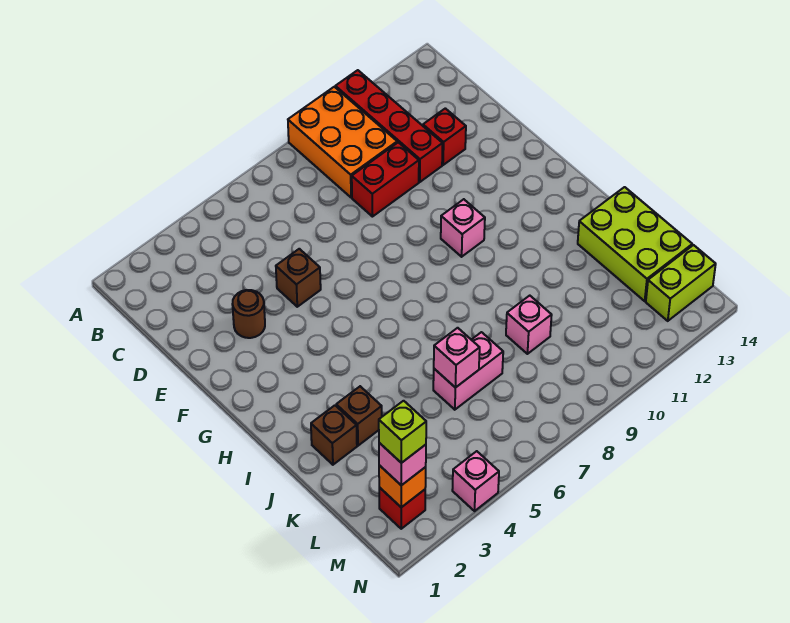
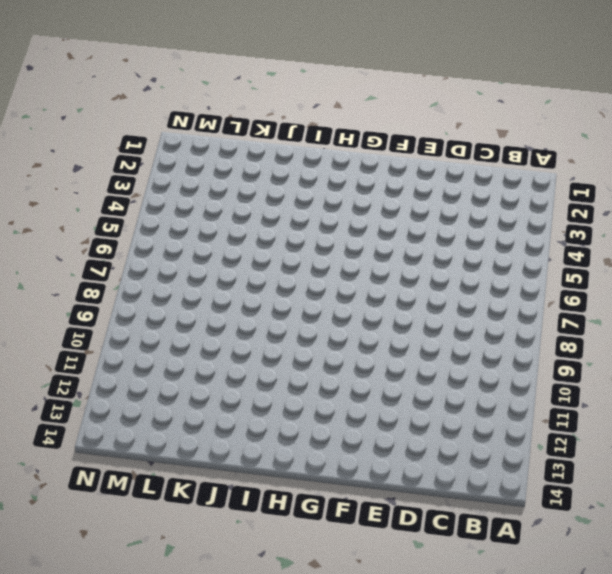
none -> orange brick A9:C10 level 1
none -> red brick A11:D11 level 1
none -> red brick D9:D10 level 1

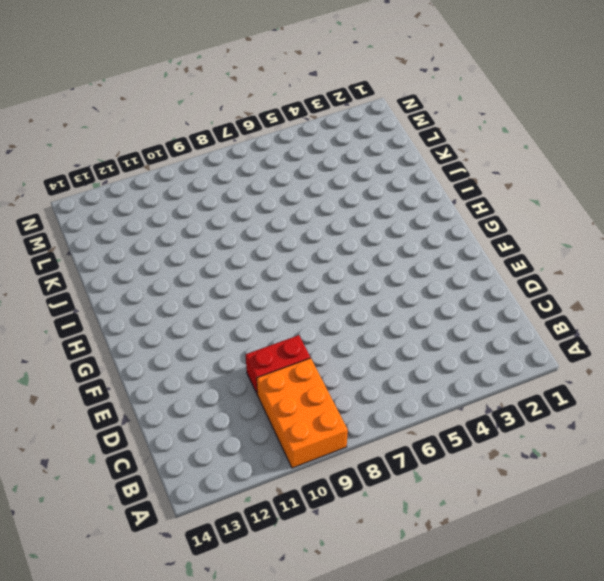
none -> red brick A11:D11 level 1
none -> red brick D12 level 1
none -> brown round brick E3 level 1

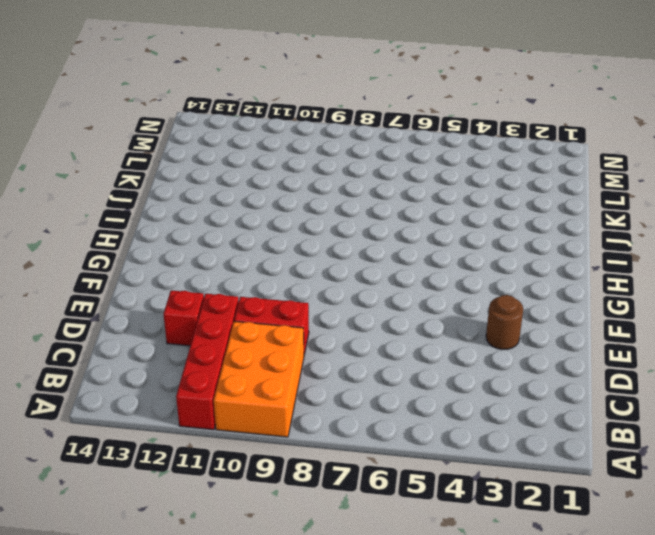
none -> brown brick E5 level 1
none -> pink brick G10 level 1
none -> brown brick J2 level 1

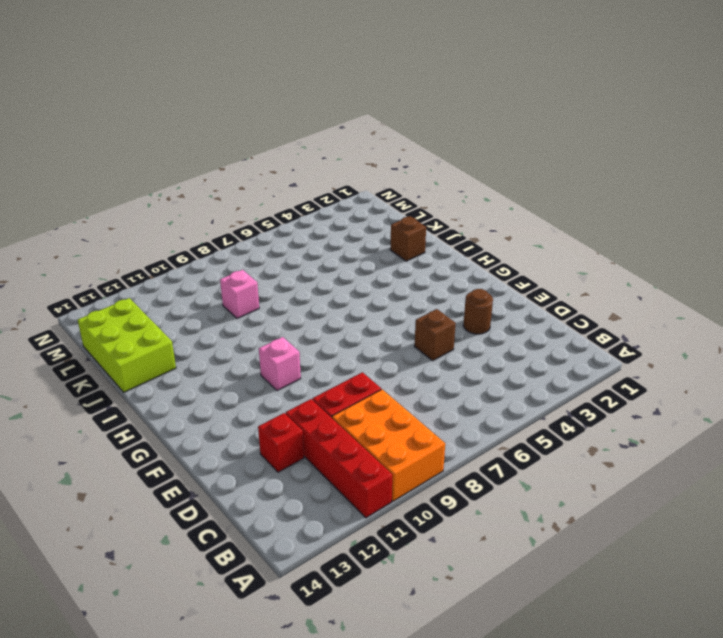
none -> brown brick J3 level 1
none -> pink brick K6:K7 level 1
none -> red brick M2 level 1

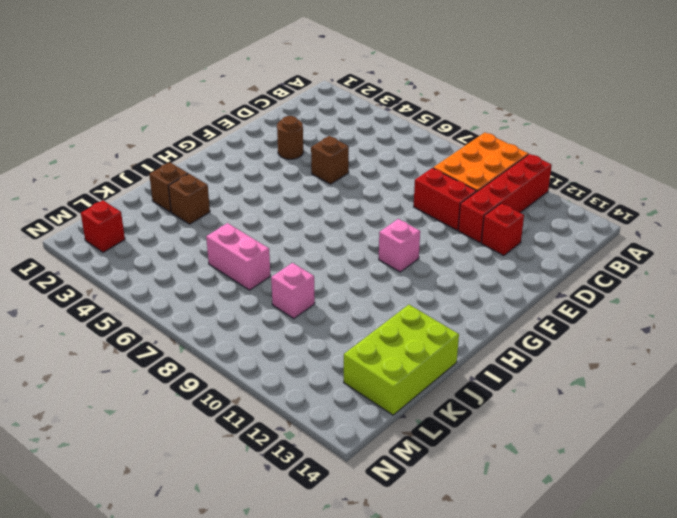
none -> lime brick M13:M14 level 1
none -> pink brick N4 level 1
none -> pink brick K6 level 2

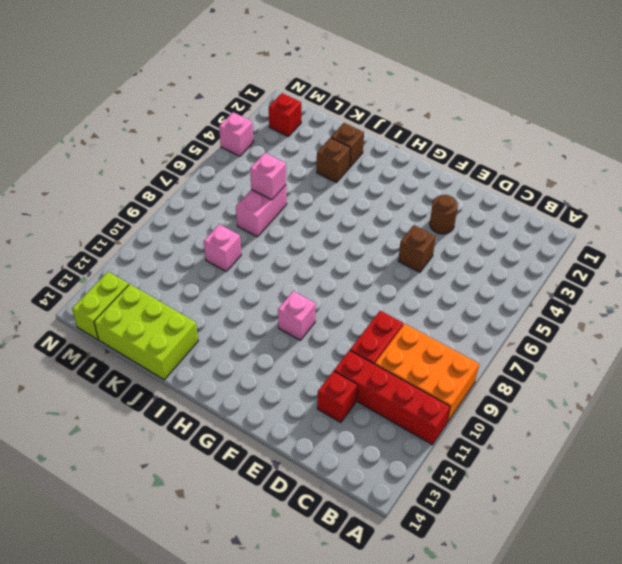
none -> orange brick M2 level 2
none -> pink brick M2 level 3
none -> lime brick M2 level 4

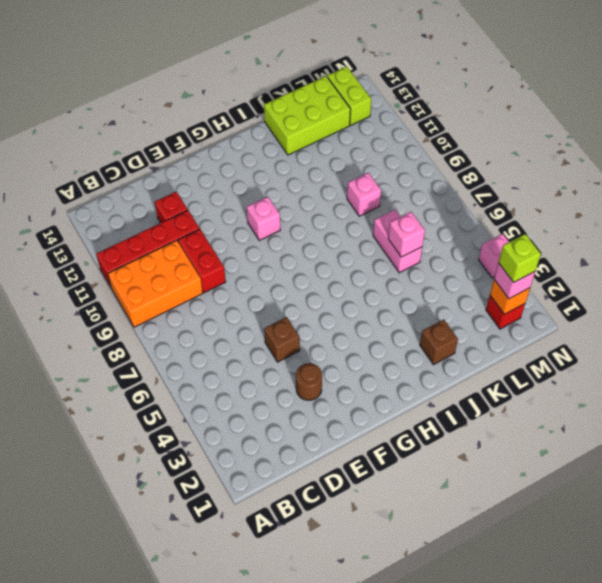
none -> brown brick J3 level 1

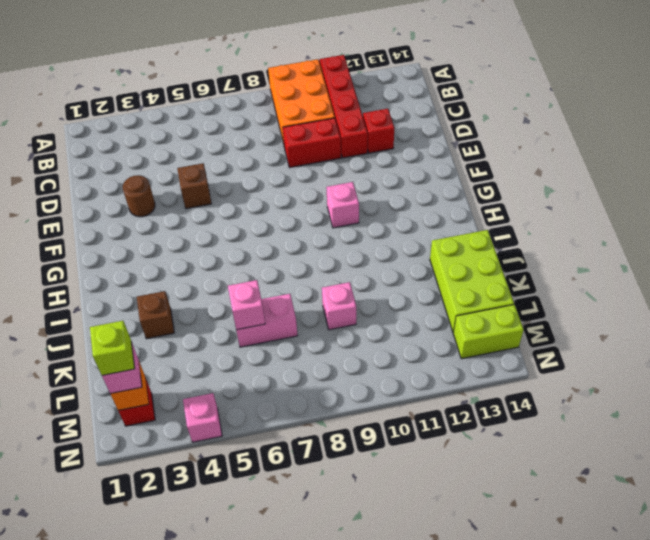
none -> brown brick J2 level 1

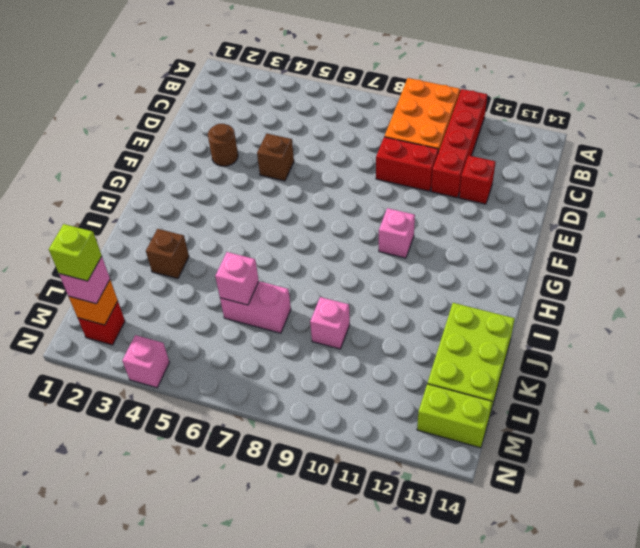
none -> brown brick J2 level 1

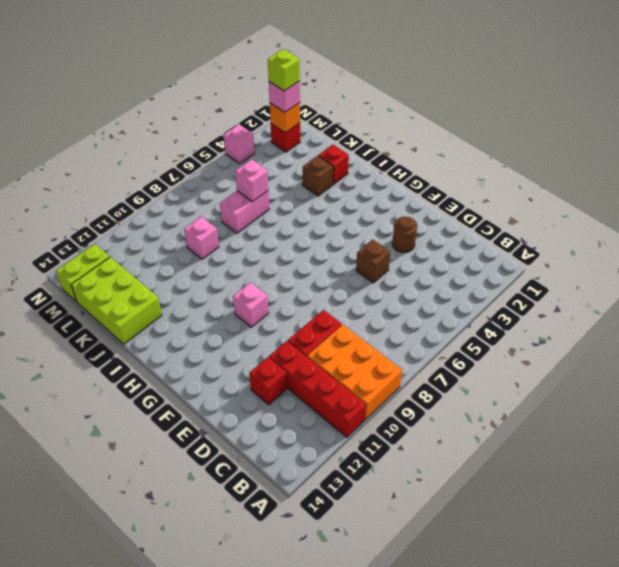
red brick J2 level 1 -> brown brick J2 level 1

